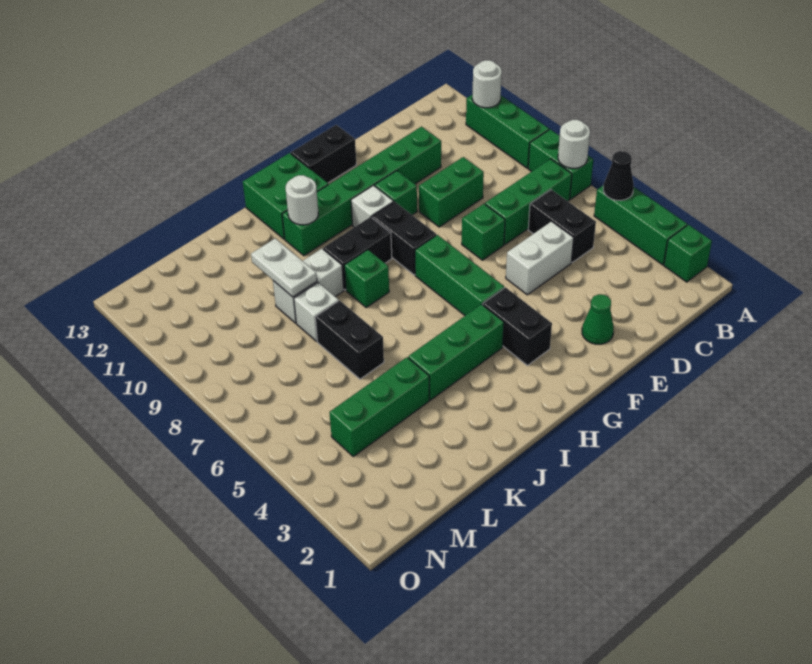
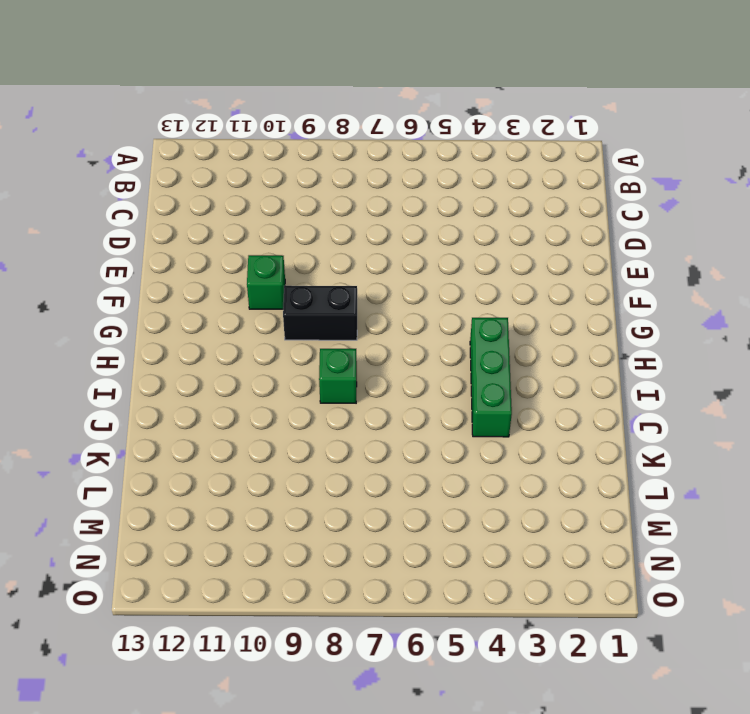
none -> green brick A2 level 1
none -> green brick A3:A5 level 1
none -> green brick A7:A8 level 1
none -> green brick A9:A11 level 1

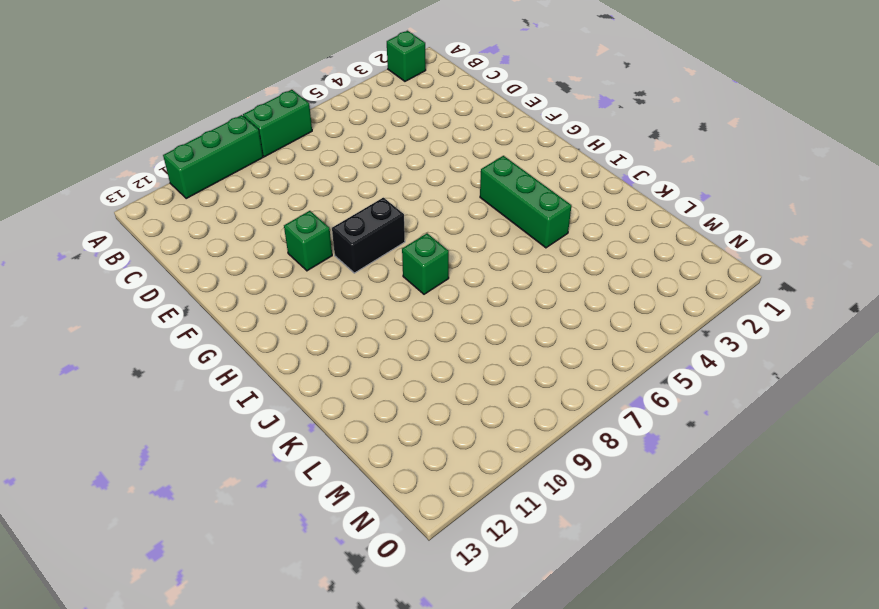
none -> green brick A3:A5 level 1
none -> green brick B7:D7 level 1
none -> black brick C5:C6 level 1
none -> white brick D5:E5 level 1

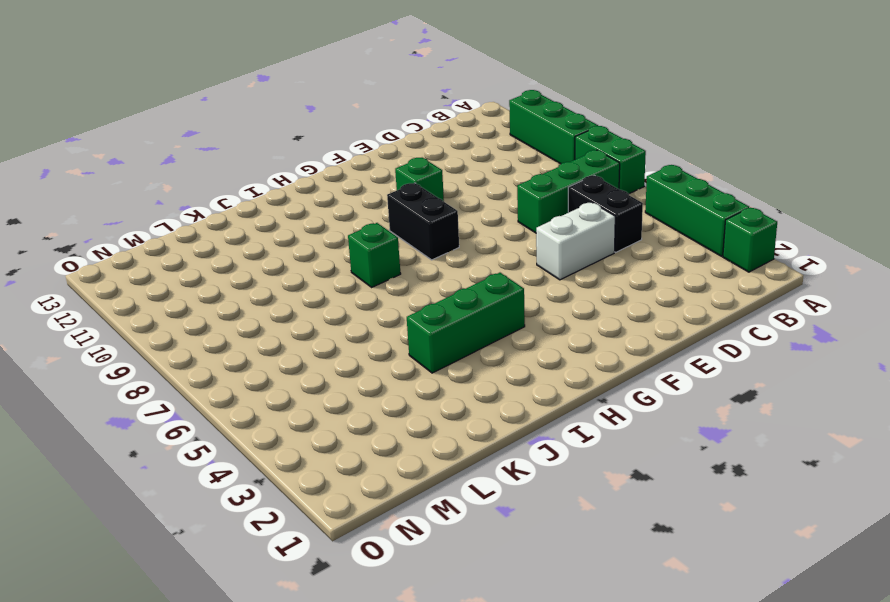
none -> green brick D9:E9 level 1
none -> green brick D11:I11 level 1
none -> green cone E2 level 1
none -> green brick E7 level 1

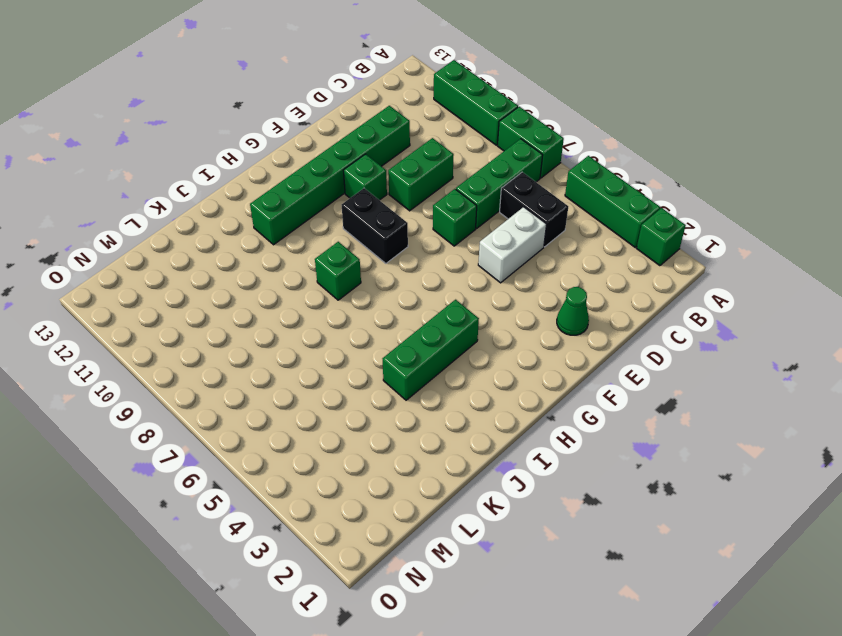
none -> black brick F13:G13 level 1
none -> black brick G3:G4 level 1
none -> green brick G5:G7 level 1
none -> white brick G10 level 1

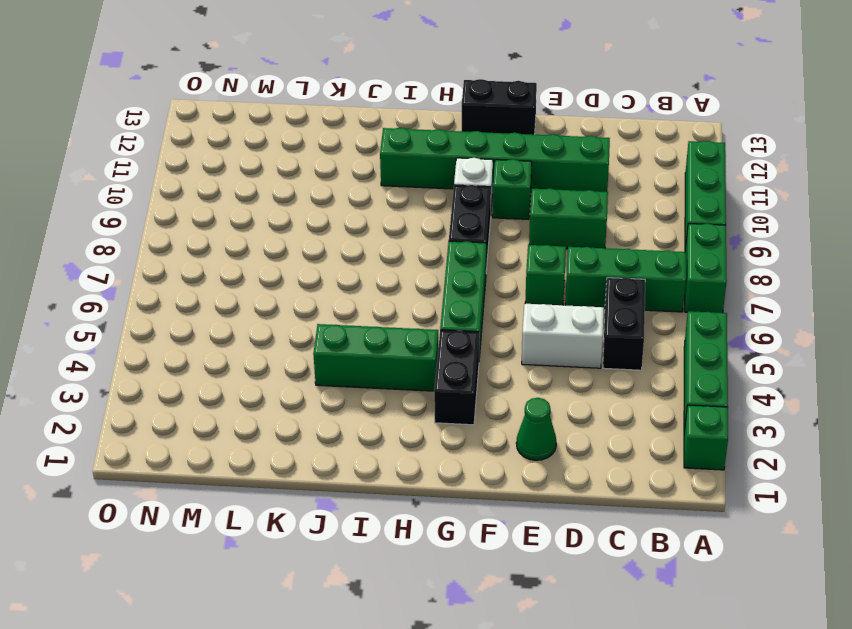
none -> black brick H9:I9 level 1
none -> green brick H12:I13 level 1
none -> green brick I8 level 1
none -> white brick J9:K9 level 1

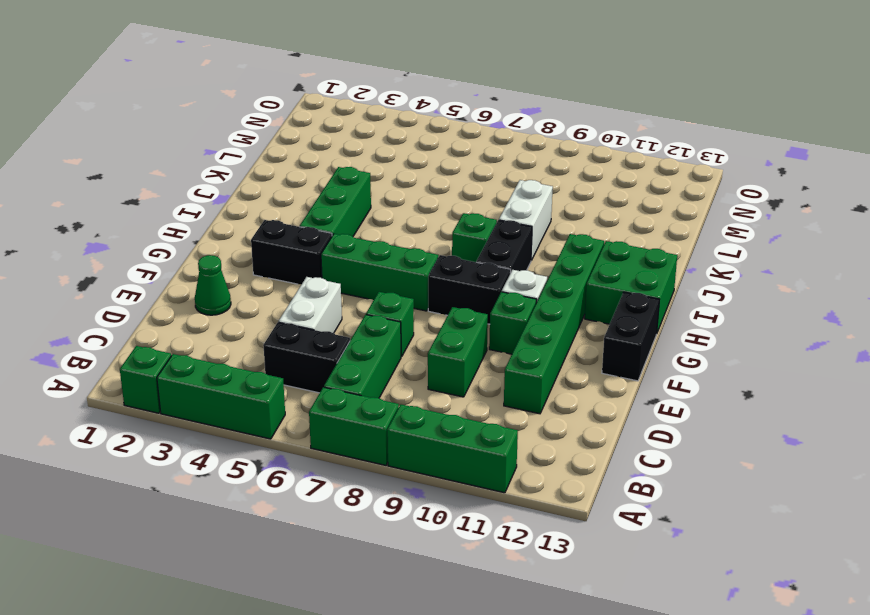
none -> green brick K4:M4 level 1
none -> black brick K6:K7 level 1
none -> white brick K8 level 1
none -> black cone A5 level 2

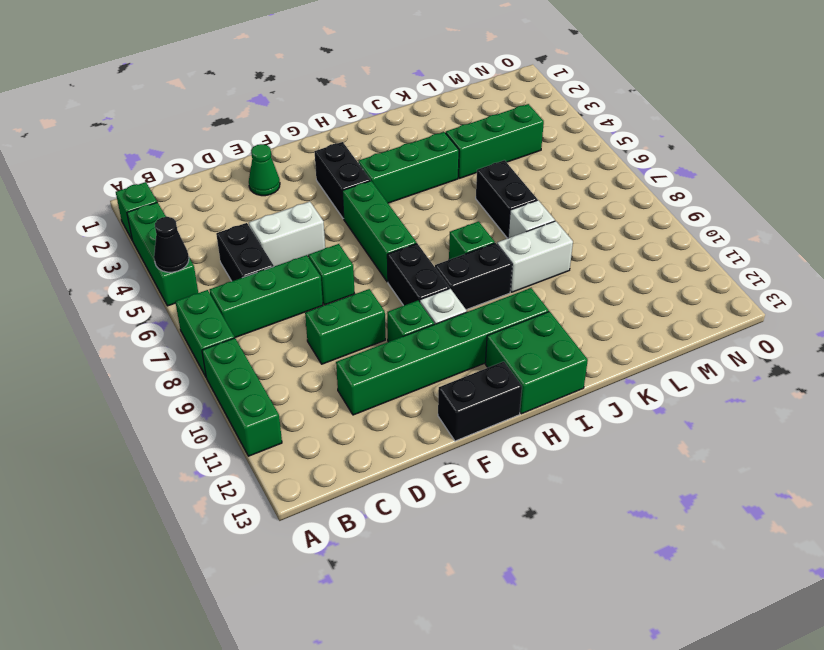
none -> white round brick A7 level 2
none -> white round brick A11 level 2
none -> white round brick I11 level 2
none -> white plate K9:K10 level 2

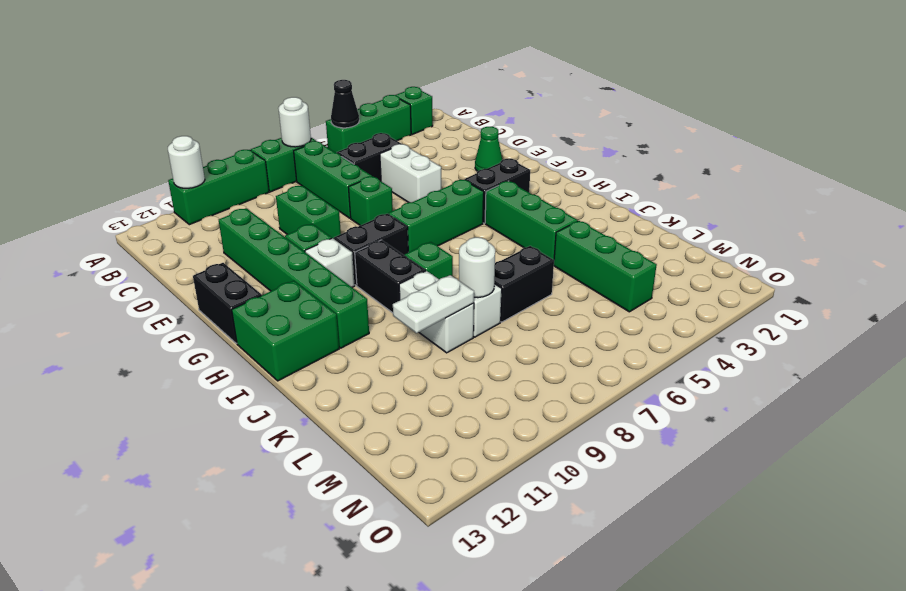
white round brick K8 level 2 -> white round brick I11 level 2

